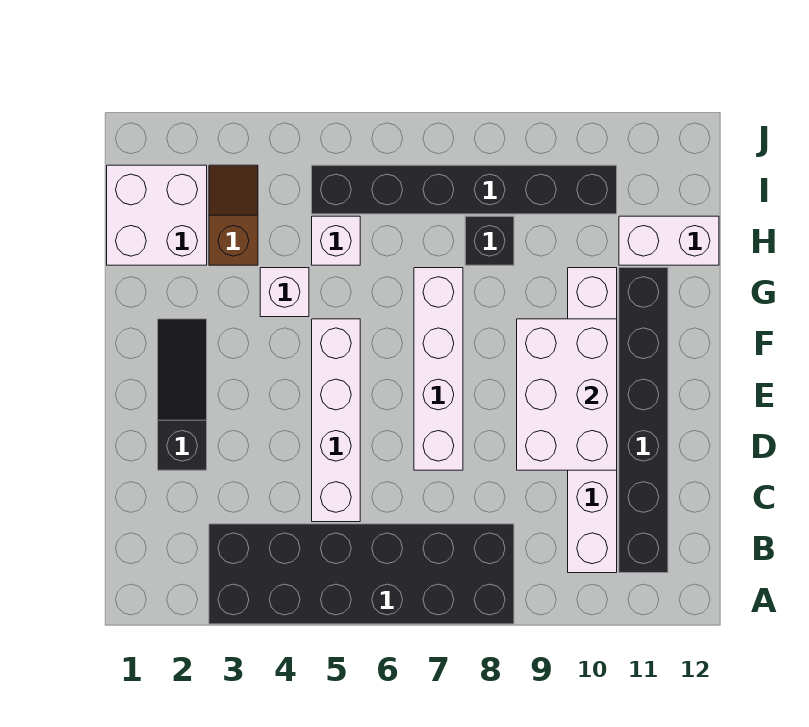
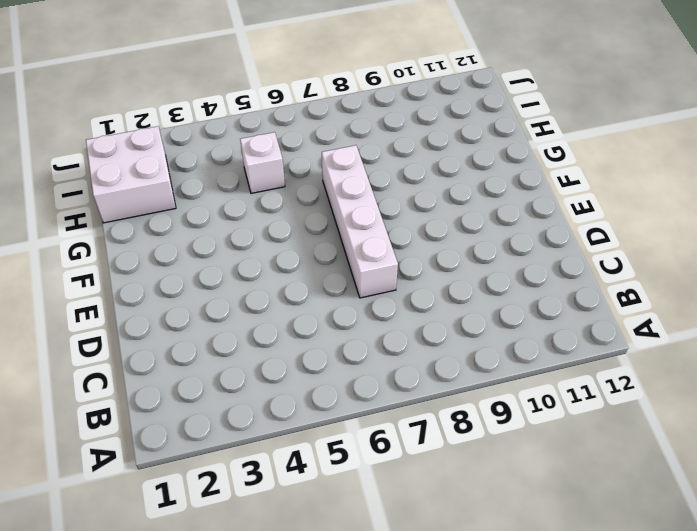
none -> black brick A3:B8 level 1
none -> white brick B10:G10 level 1
none -> black brick B11:G11 level 1

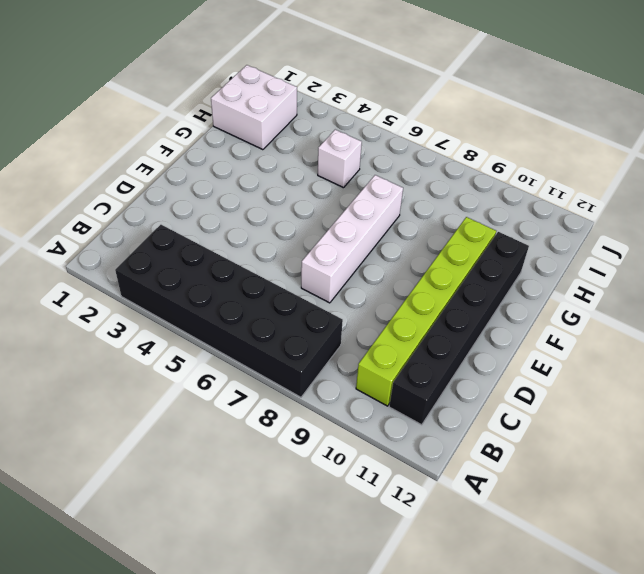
lime brick B10:G10 level 1 -> white brick B10:G10 level 1
none -> white brick C5:F5 level 1
none -> black slope D2:F2 level 1 top D
none -> white brick G4 level 1

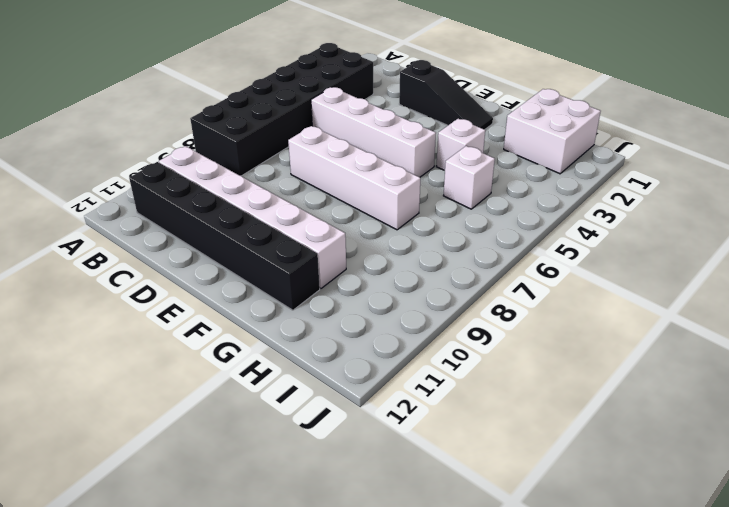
none -> brown slope H3:I3 level 1 top H
none -> black brick H8 level 1
none -> white brick H11:H12 level 1

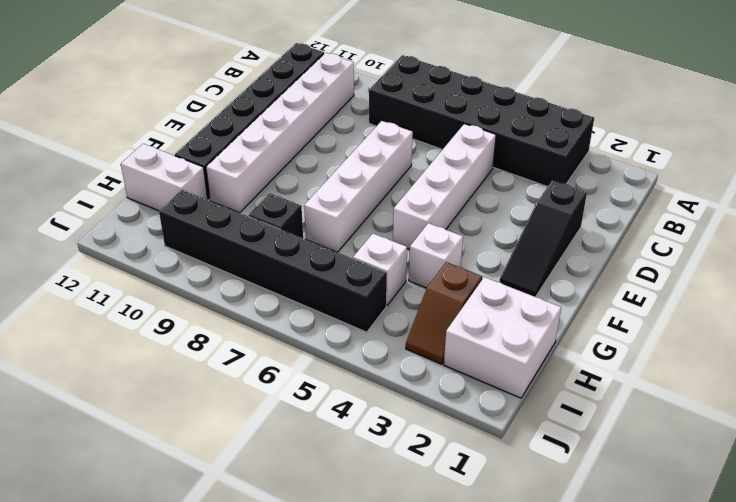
none -> white brick D9:F10 level 2

